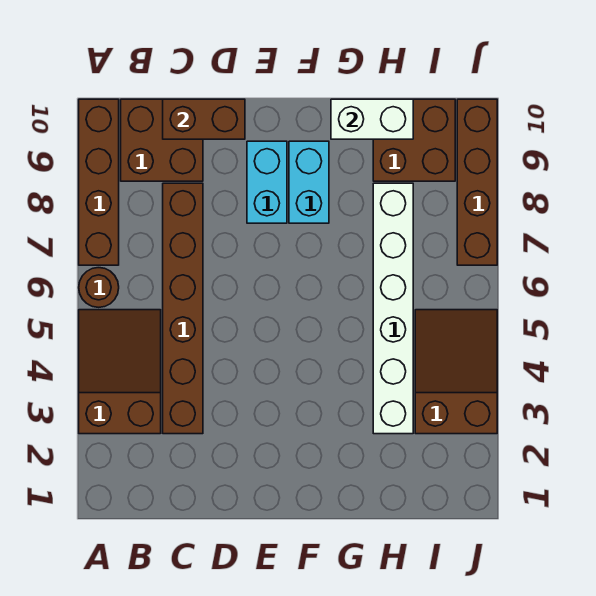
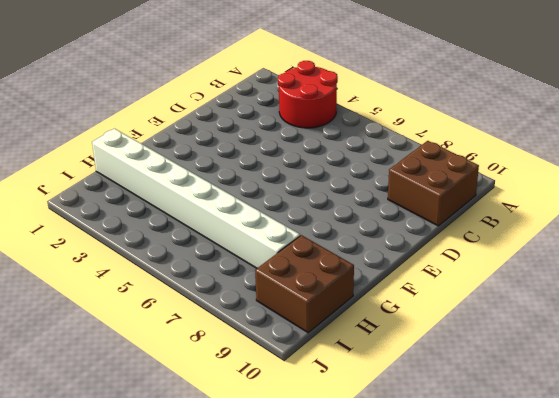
red round brick A3:B4 level 1 -> brown slope A3:B5 level 1 top 3
white brick H1:H8 level 1 -> white brick H3:H8 level 1
none -> brown round brick A6 level 1
none -> brown brick A7:A10 level 1
none -> brown brick C3:C8 level 1

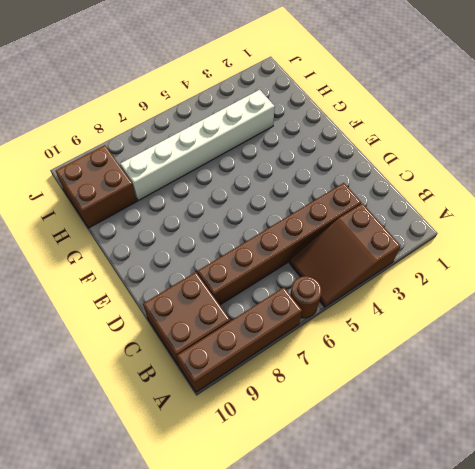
none -> cyan brick E8:E9 level 1
none -> cyan brick F8:F9 level 1
none -> brown slope I3:J5 level 1 top 3

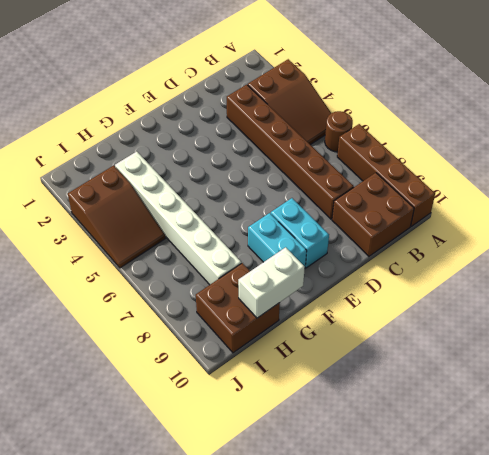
none -> brown brick J7:J10 level 1
none -> brown brick C10:D10 level 2

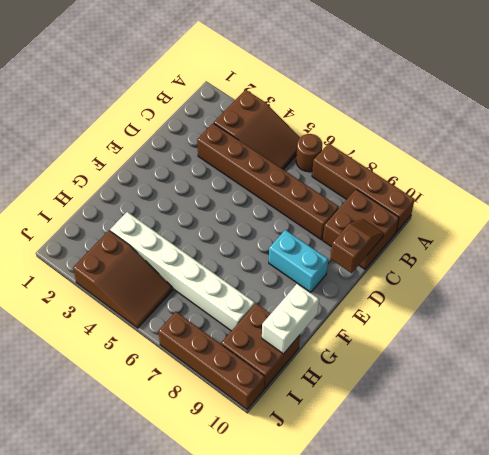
brown slope C10:D10 level 2 top D -> brown brick C10:D10 level 2
none -> cyan brick F8:F9 level 1

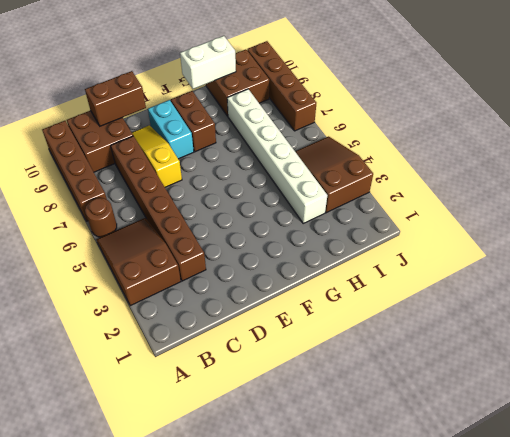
yellow slope D7:D9 level 1 top 7 -> none
brown brick F8:F9 level 1 -> cyan brick F8:F9 level 1

